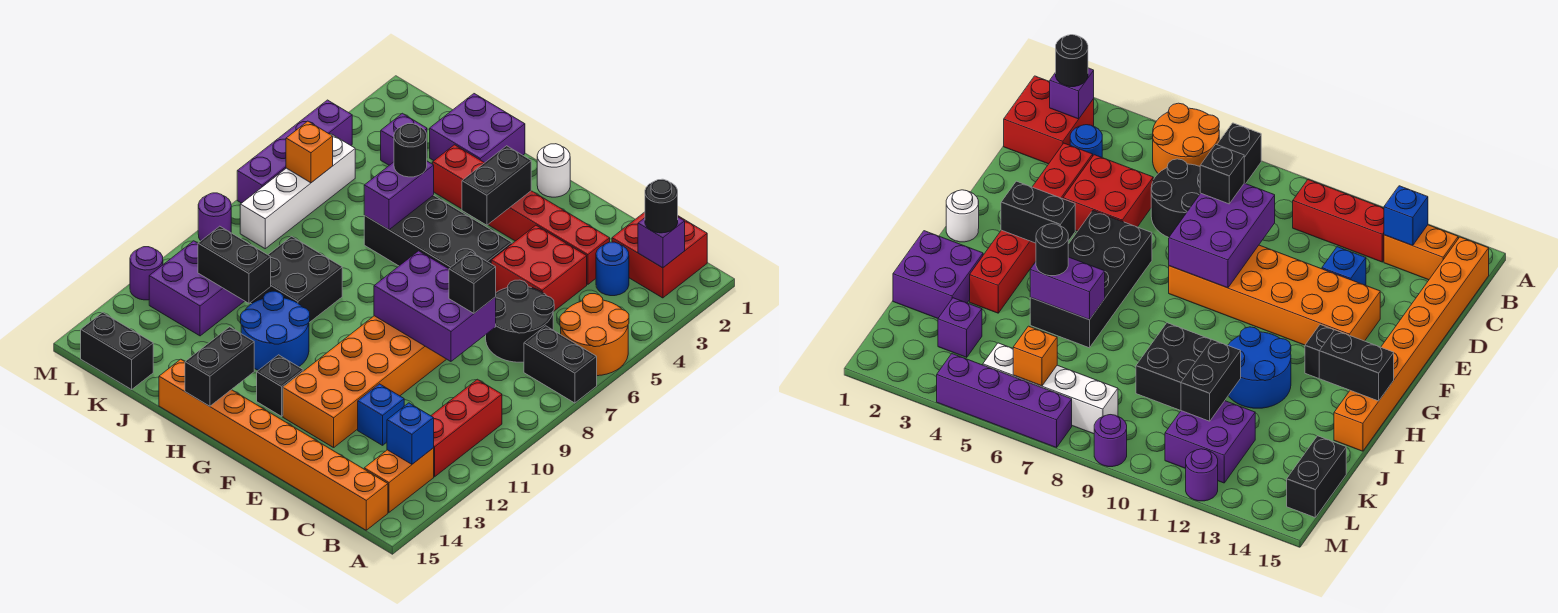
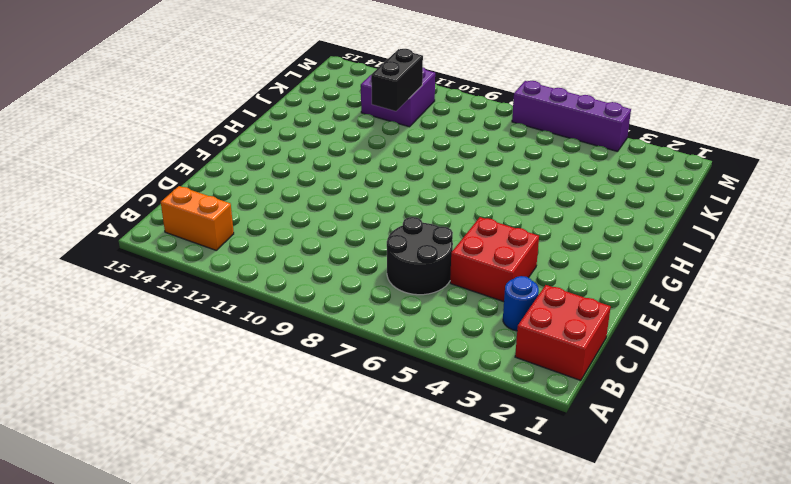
none -> orange round brick A5:B6 level 1
none -> black brick A7:B7 level 1
none -> red brick B10:B12 level 1
none -> orange brick B15:I15 level 1

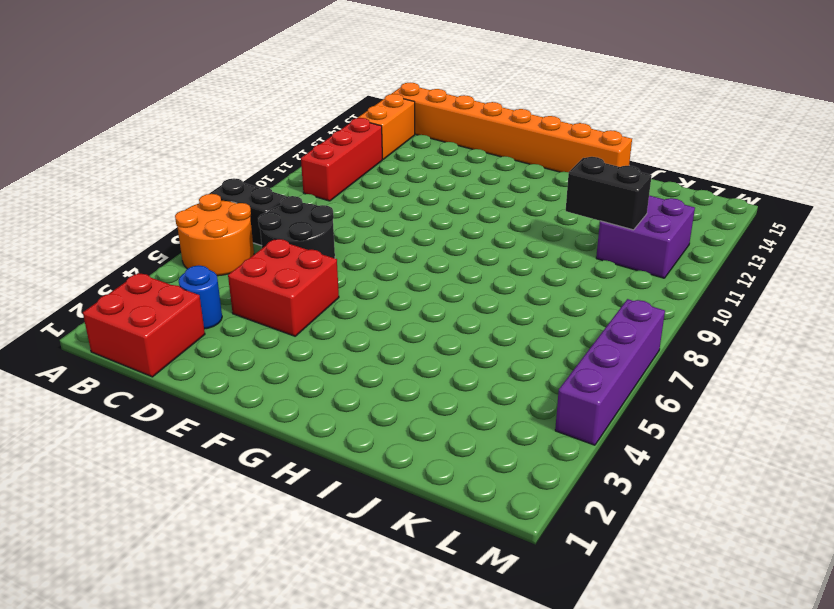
none -> red brick D3:I3 level 1
none -> blue brick D12 level 1
none -> orange brick E8:F13 level 1
none -> black brick F5:I6 level 1

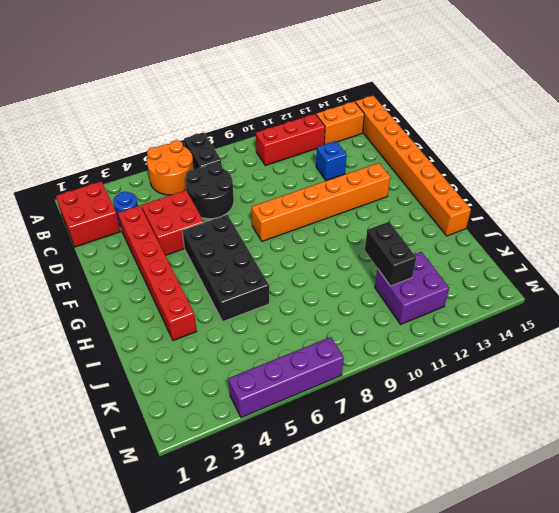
orange brick F8:F13 level 1 -> orange brick E8:F13 level 1
none -> white round brick G1 level 1
none -> black brick G13 level 1
none -> blue round brick H11:I12 level 1
none -> purple brick I1:J2 level 1

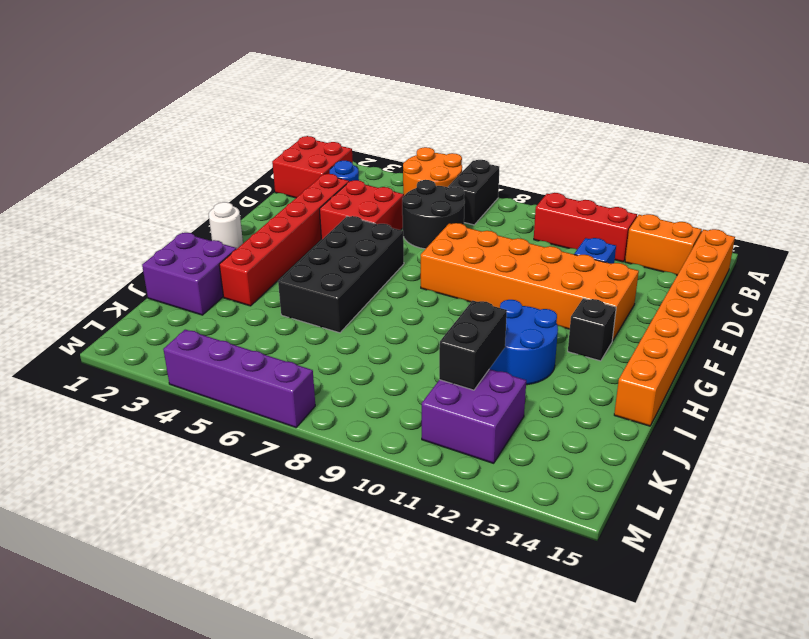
none -> black brick I9:J10 level 1
none -> purple brick K3 level 1
none -> black brick K15:L15 level 1
none -> white brick L5:L8 level 1

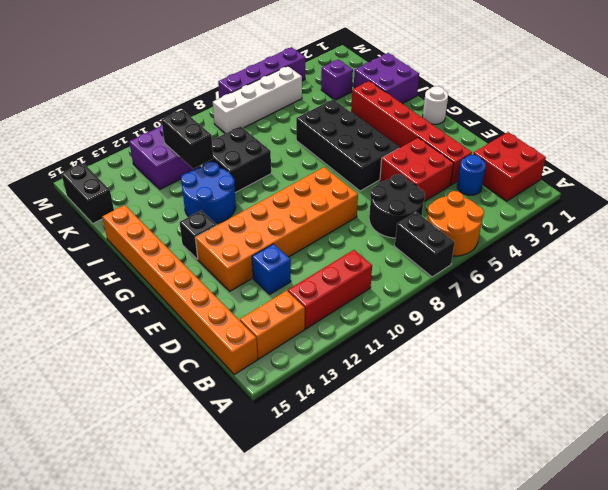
none -> purple round brick M9 level 1
none -> purple round brick M12 level 1
none -> purple brick B2 level 2
none -> blue brick B13 level 2

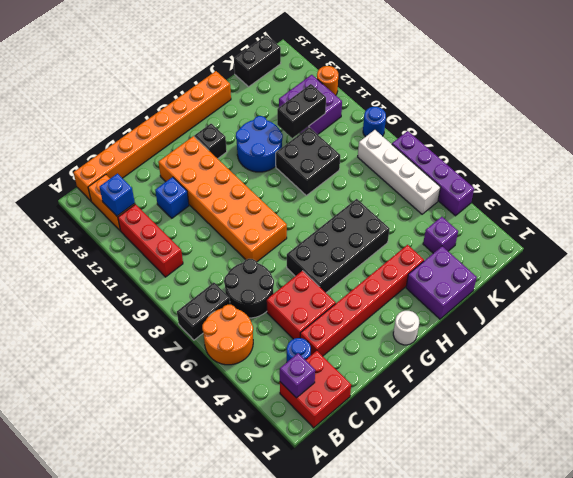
blue round brick M9 level 1 -> purple round brick M9 level 1
orange round brick M12 level 1 -> purple round brick M12 level 1
none -> purple brick D8:F9 level 2
none -> black brick G3:G4 level 2
none -> black brick H14:H15 level 2
none -> purple brick I5:I6 level 2

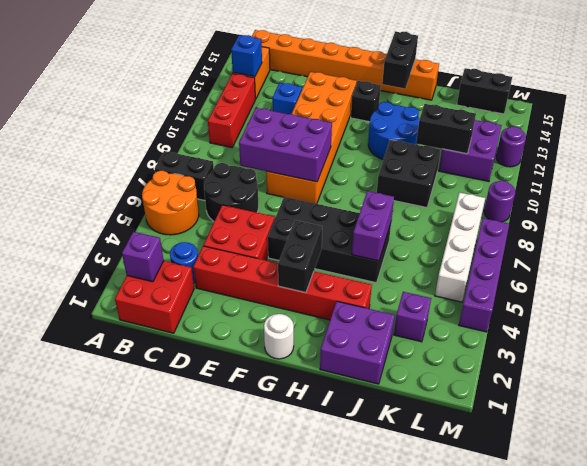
none -> orange brick L6 level 2
none -> black round brick B2 level 3
none -> black brick D8 level 3
none -> black round brick I5 level 3

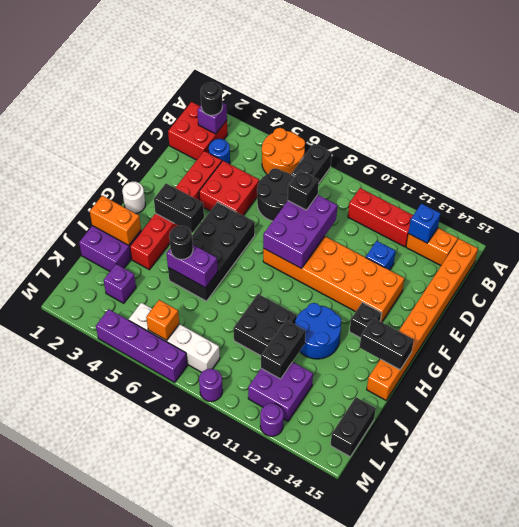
orange brick I1:I2 level 2 -> none

